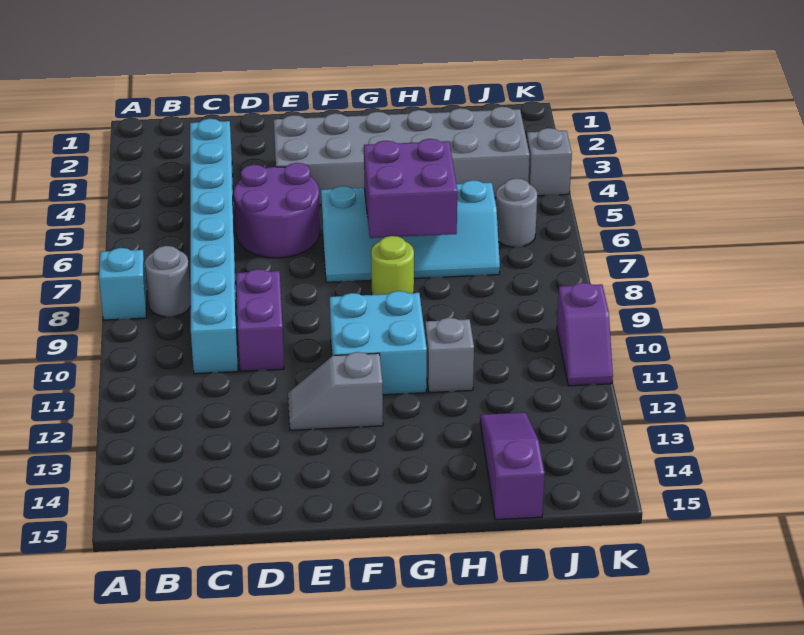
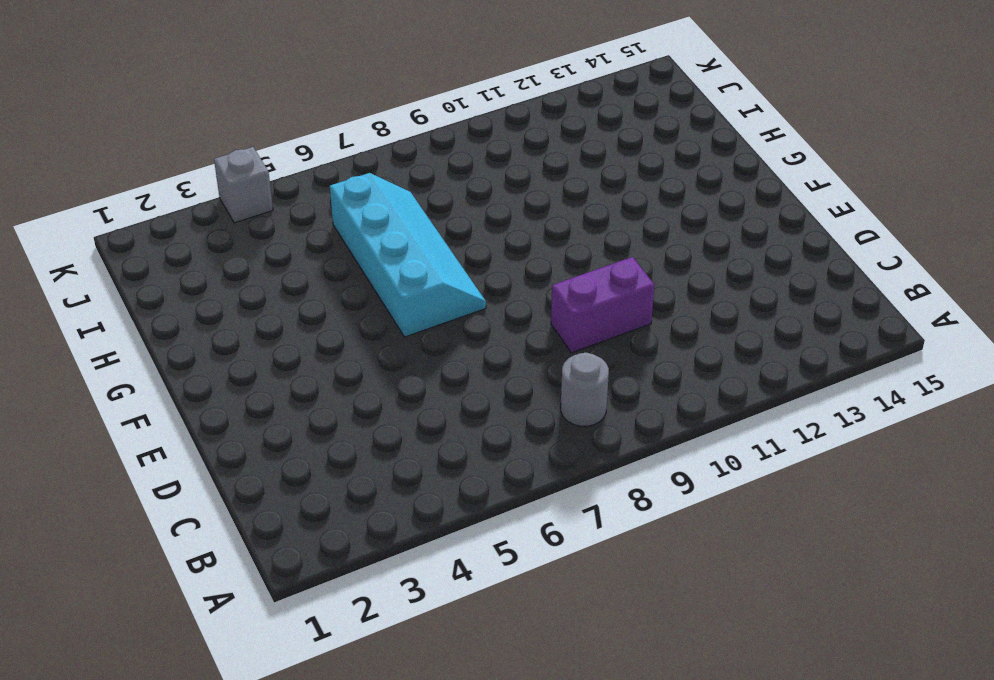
none -> cyan brick A8 level 1
none -> cyan brick C3:C10 level 1
none -> purple round brick D5:E6 level 1

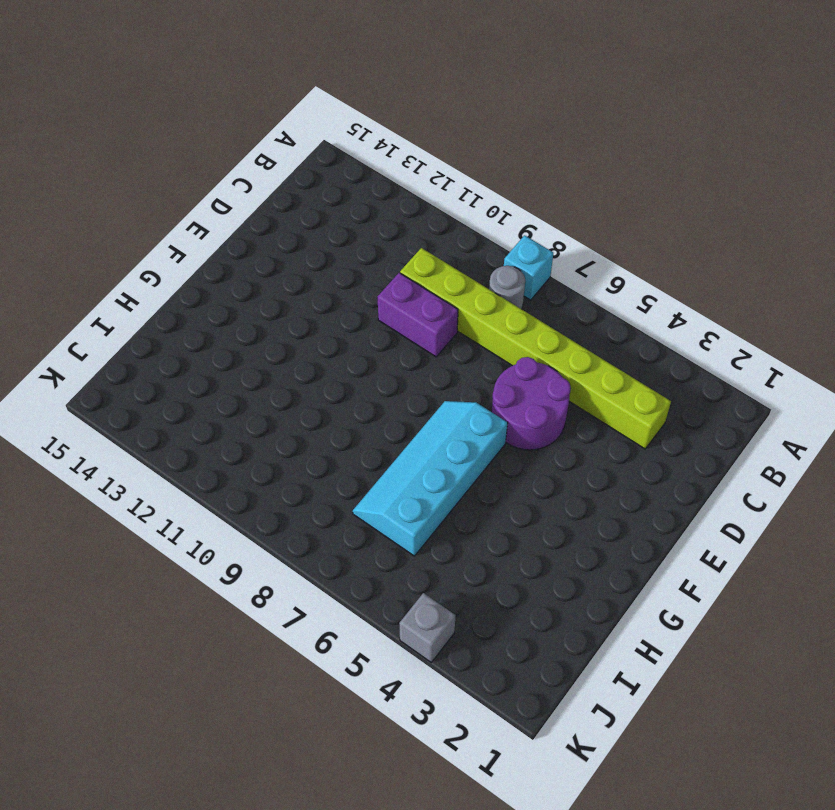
lime brick C3:C10 level 1 -> cyan brick C3:C10 level 1
none -> grey brick E3:J4 level 1
none -> grey slope E12:F12 level 1 top F
none -> cyan brick F10:G11 level 1

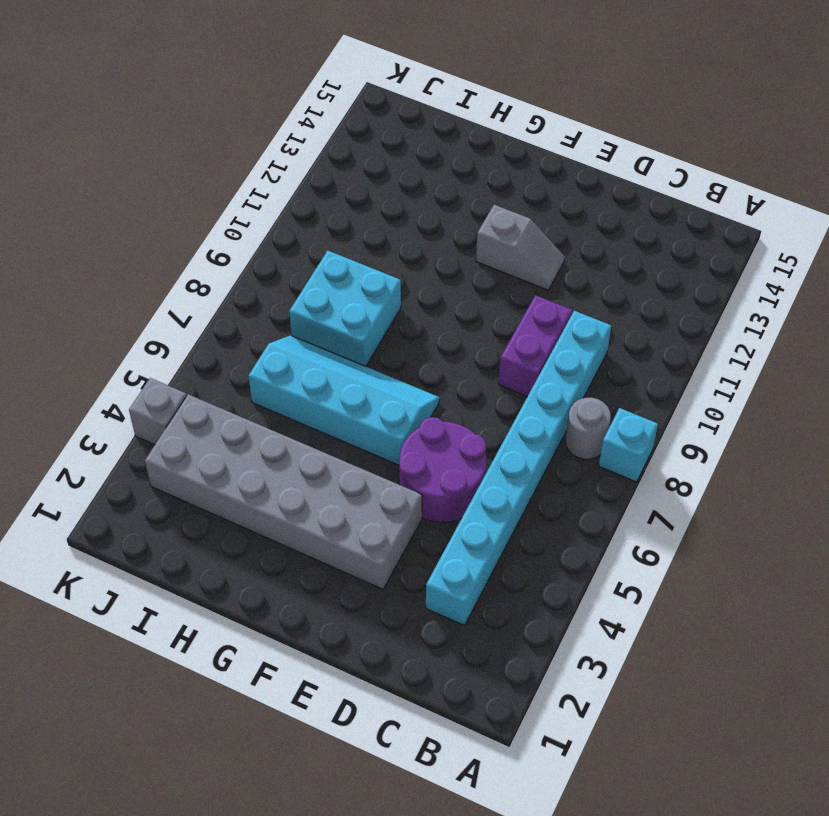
cyan brick H8:I9 level 1 -> cyan brick F10:G11 level 1
none -> lime round brick G8 level 1
none -> grey brick H11 level 1
none -> purple slope I13:I15 level 1 top 15

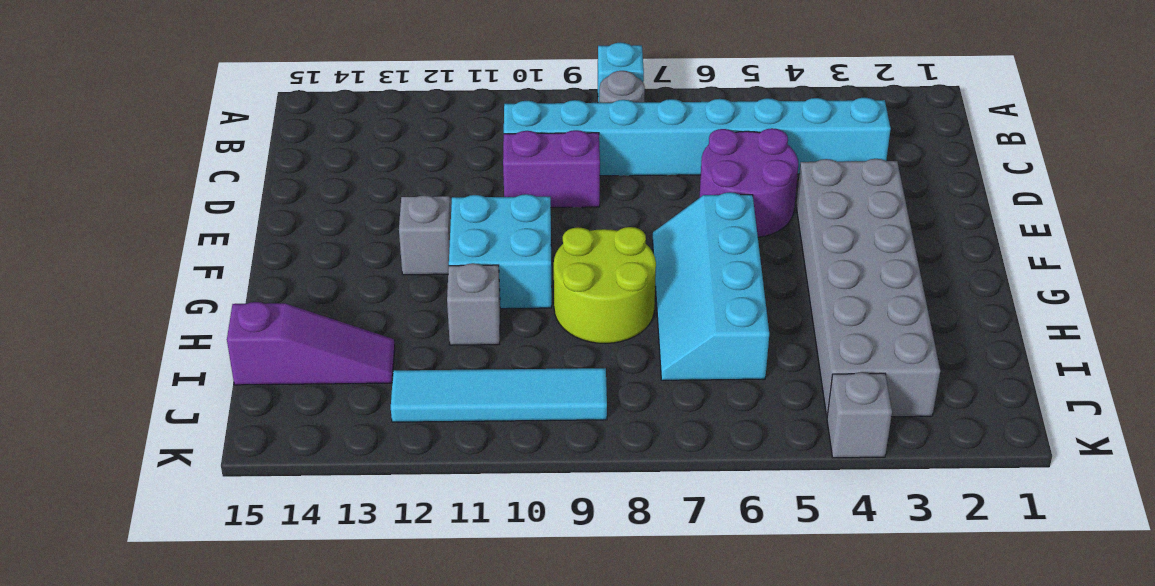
lime round brick G8:H9 level 1 -> lime round brick G8 level 1
cyan tile J9:J12 level 1 -> none
none -> grey round brick J6 level 1
none -> purple slope K10:K11 level 1 top 10
none -> purple brick G6:H7 level 2

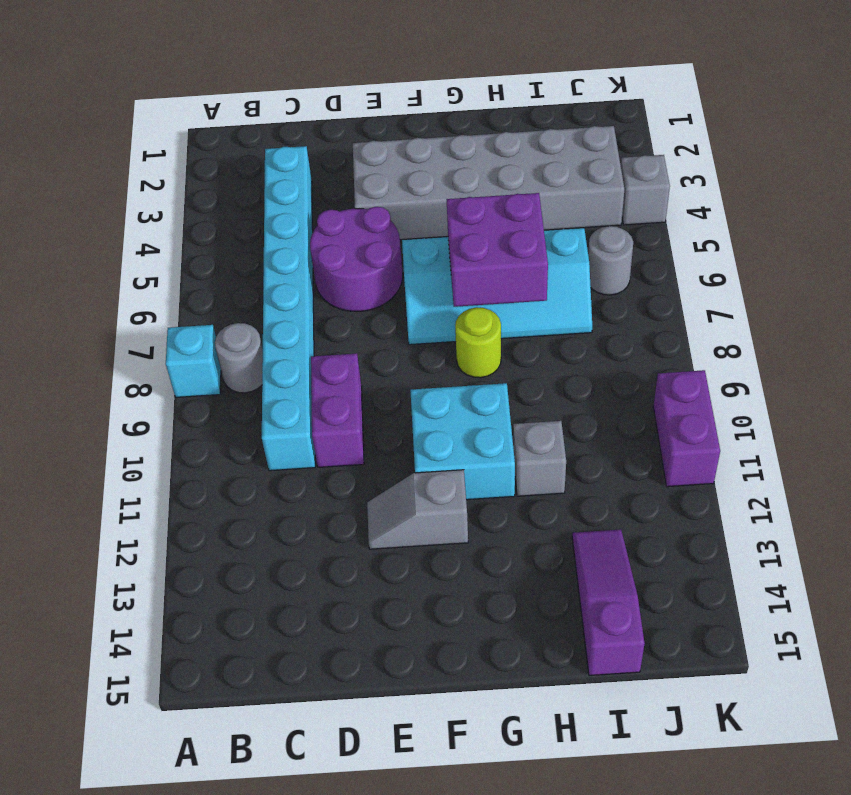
purple brick K10:K11 level 1 -> purple slope K10:K11 level 1 top 10

